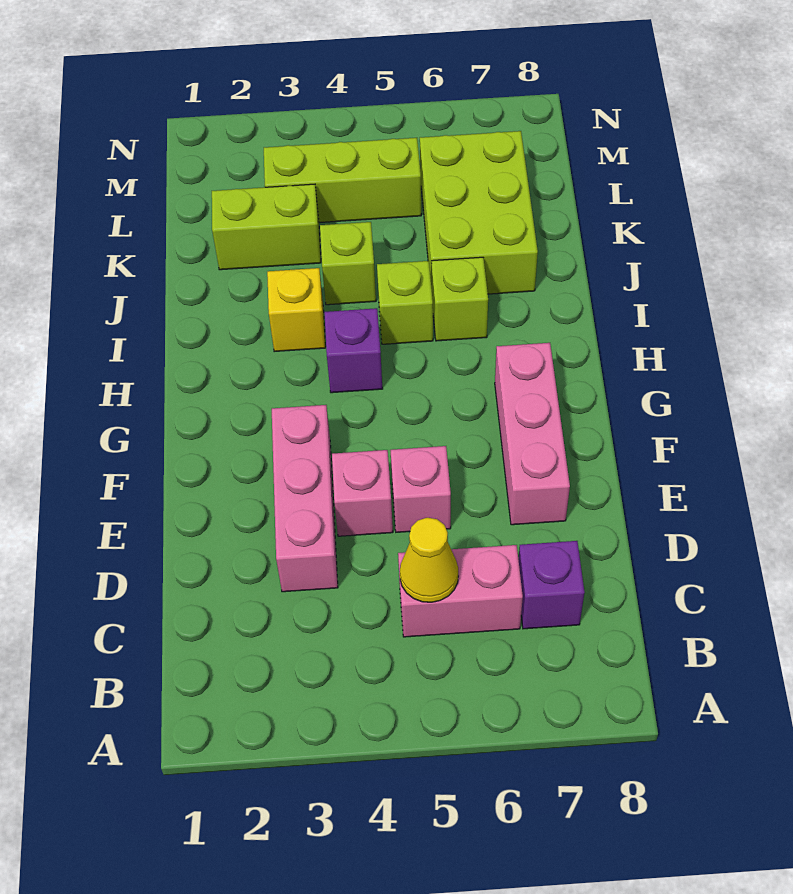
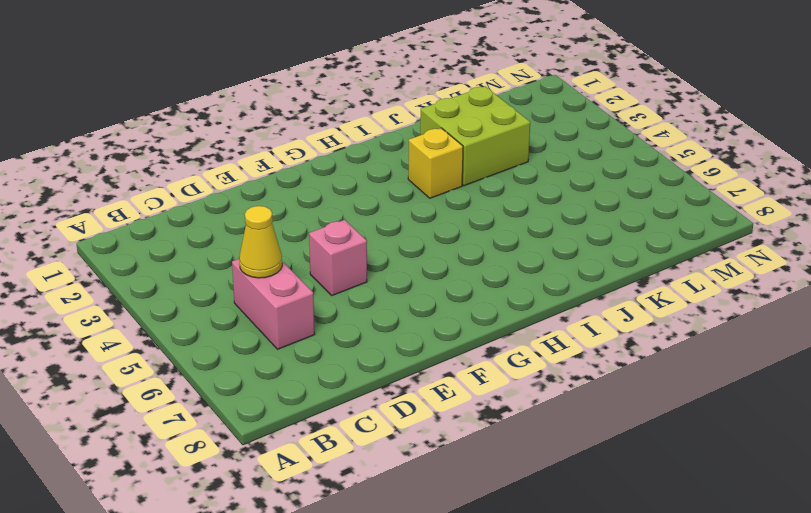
lime brick J2:K3 level 1 -> lime brick K2:K3 level 1
none -> purple brick C7 level 1
none -> pink brick D3:F3 level 1
none -> pink brick E4 level 1

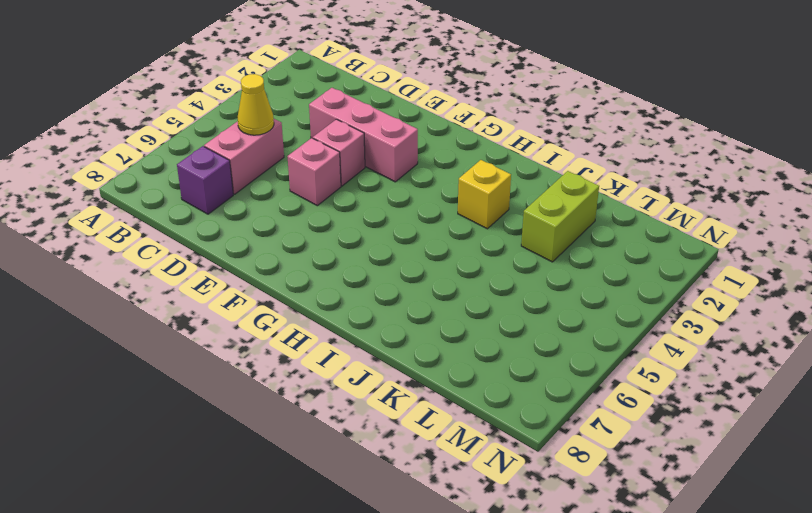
none -> pink brick E7:G7 level 1
none -> purple brick H4 level 1
none -> lime brick I5 level 1

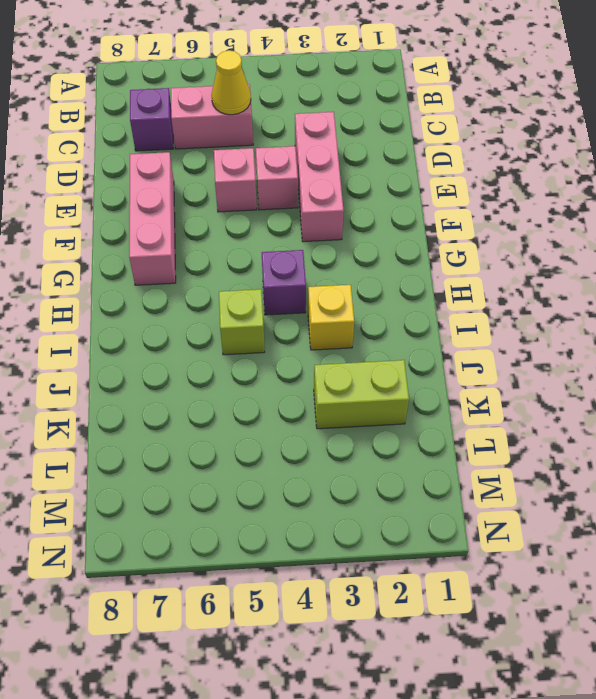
none -> lime brick I6 level 1
none -> lime brick J4 level 1
none -> lime brick J6:L7 level 1

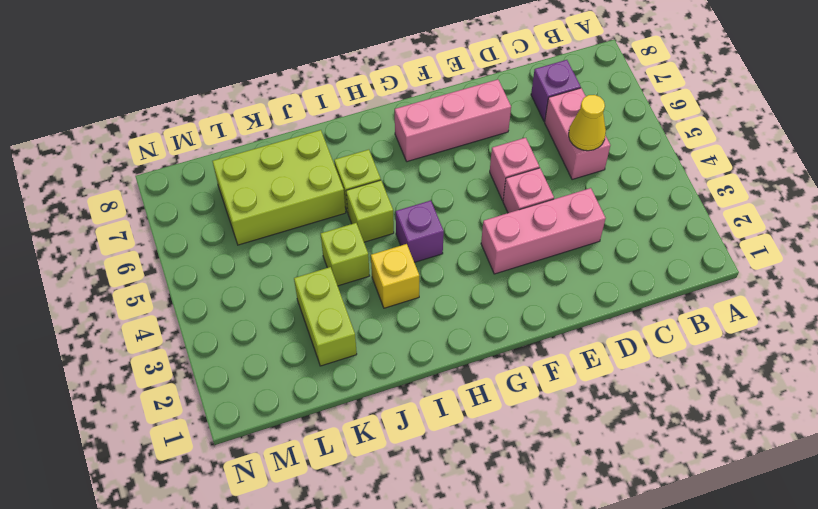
none -> lime brick L3:L5 level 1

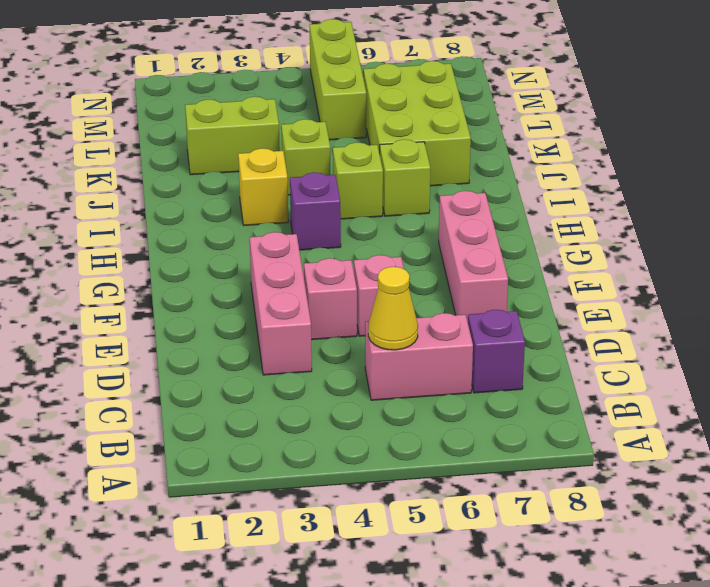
lime brick L5:N5 level 1 -> lime brick L3:L5 level 1

